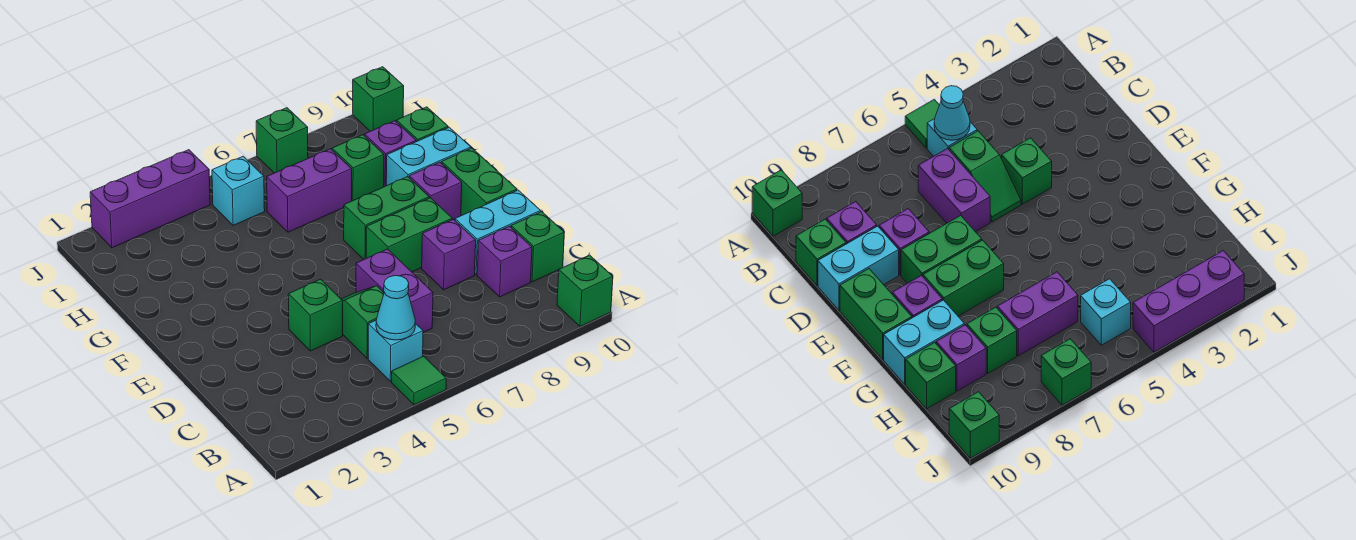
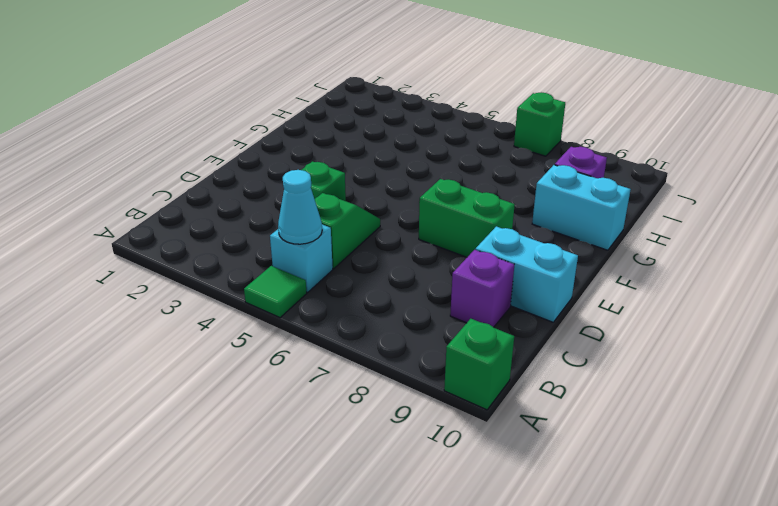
none -> purple brick C6:D6 level 1
none -> green brick C10 level 1
none -> purple brick D8 level 1

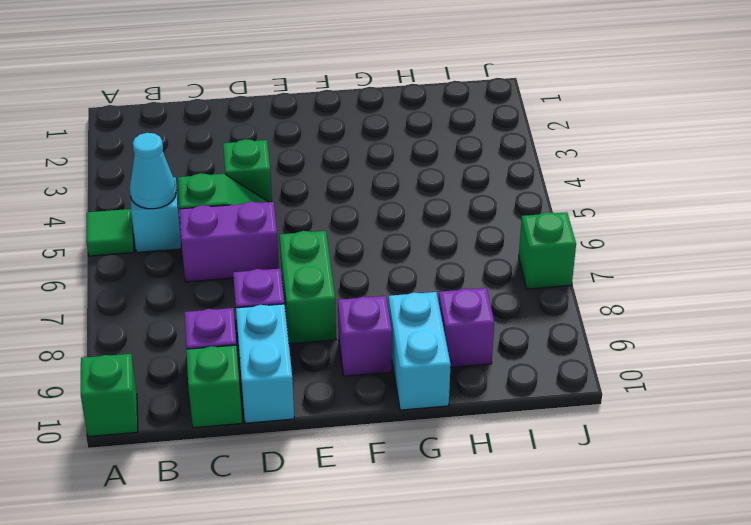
none -> green brick E10:F10 level 1
none -> green brick F7:F8 level 1
none -> purple brick H6:H7 level 1

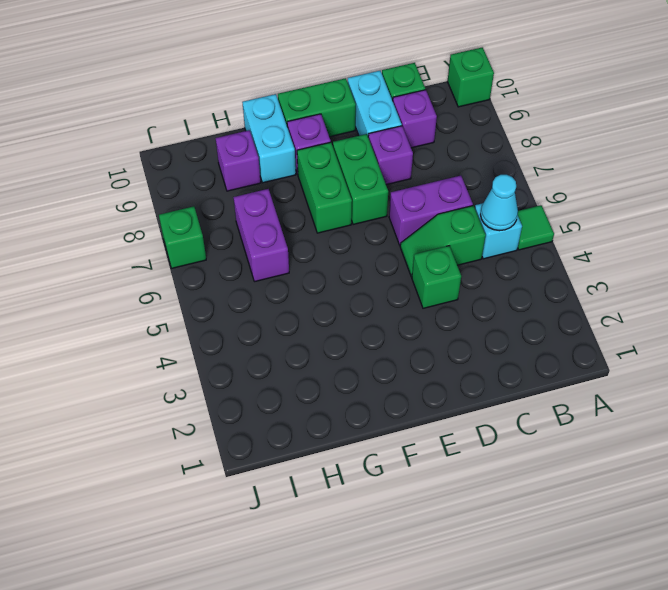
none -> green brick H8 level 1
none -> green brick H10 level 1
none -> cyan brick I5 level 1

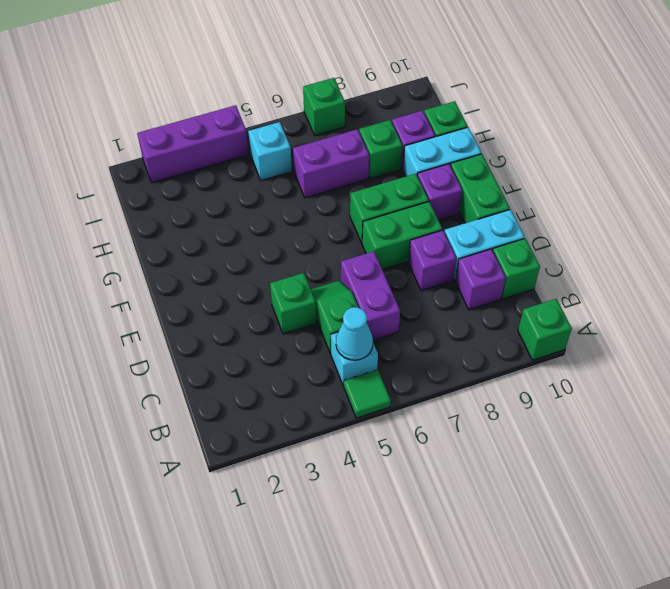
none -> green brick J10 level 1

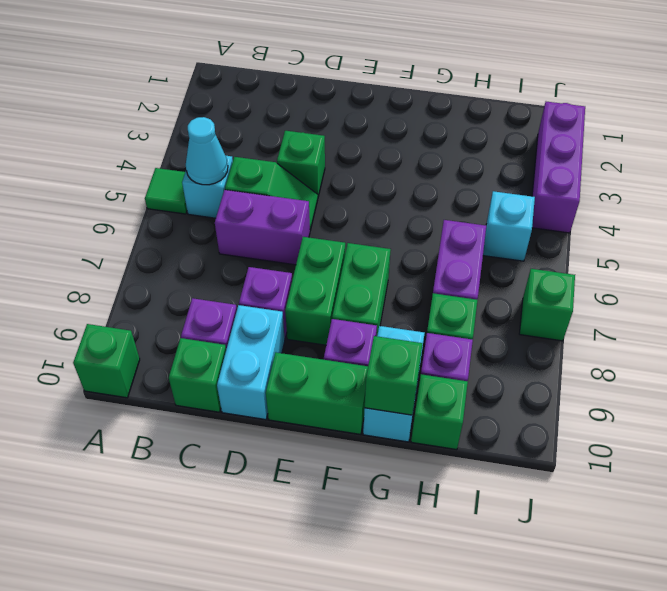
green brick G10 level 2 -> green brick J10 level 1

